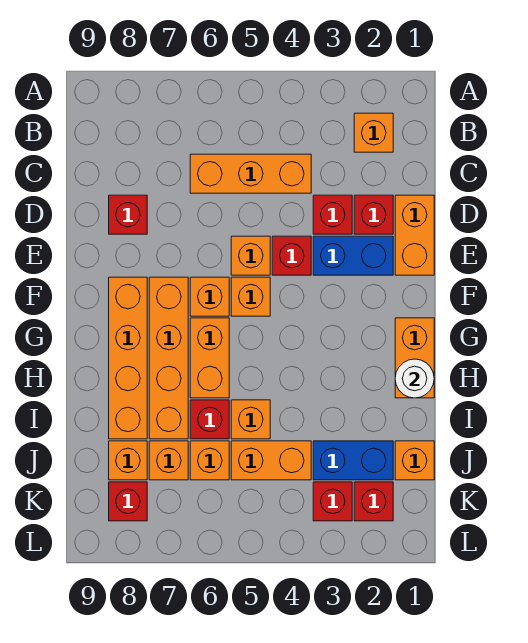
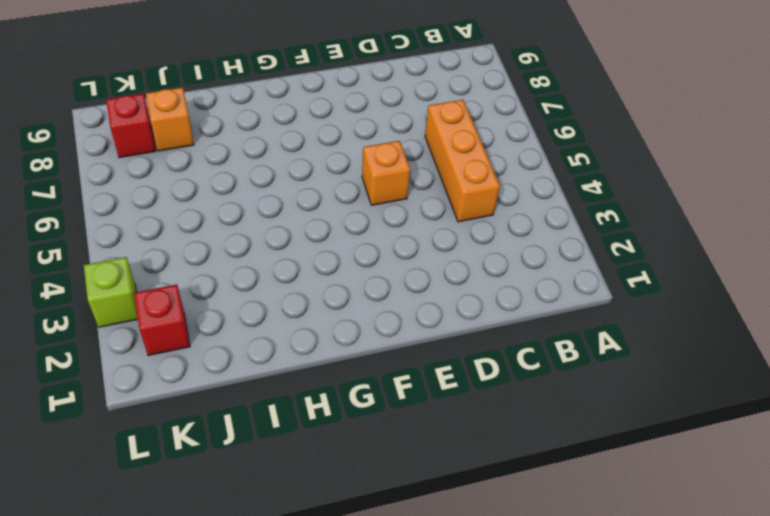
lime brick L3 level 1 -> none
none -> orange brick B2 level 1
none -> orange brick D1:E1 level 1
none -> red brick D2 level 1

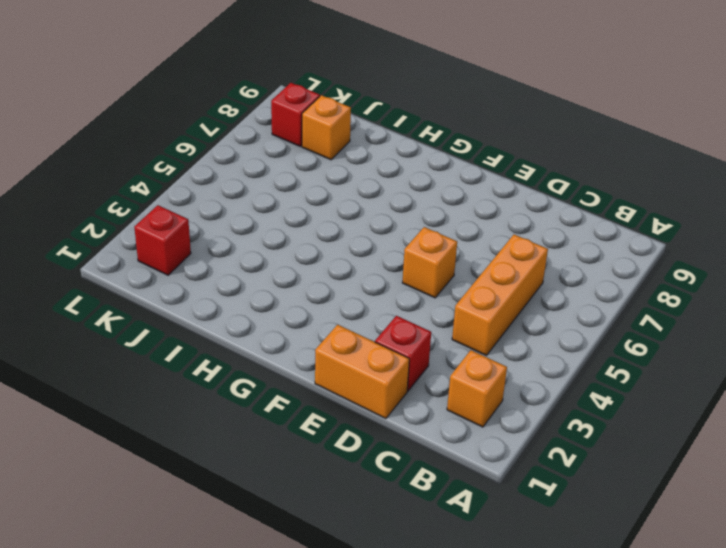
none -> red brick D3 level 1
none -> red brick D8 level 1
none -> blue brick E2:E3 level 1

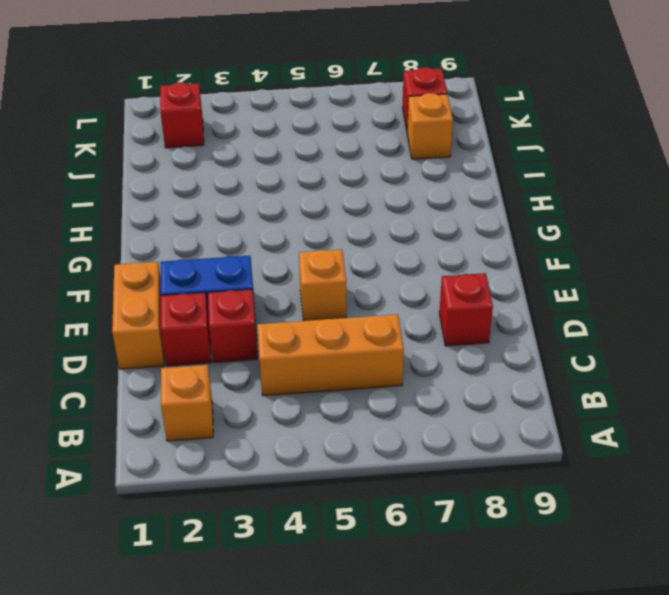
none -> red brick E4 level 1
none -> orange brick F5 level 1
none -> orange brick F6 level 1

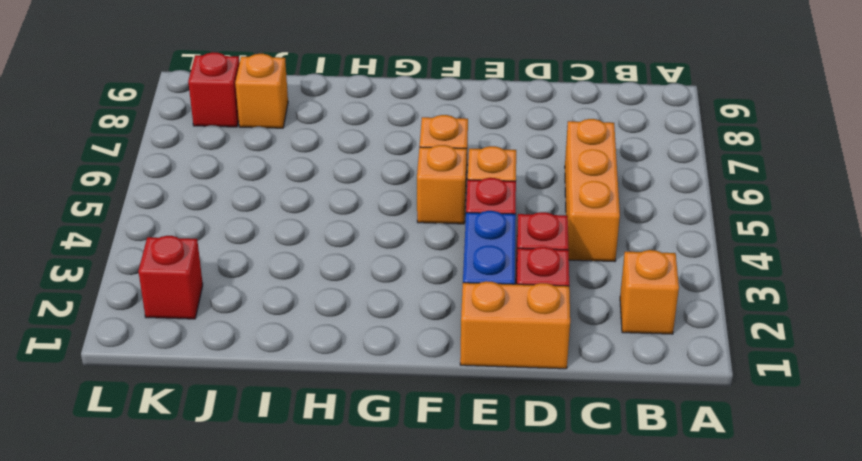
none -> red brick D8 level 1
none -> orange brick F7:I7 level 1
none -> orange brick F8:I8 level 1

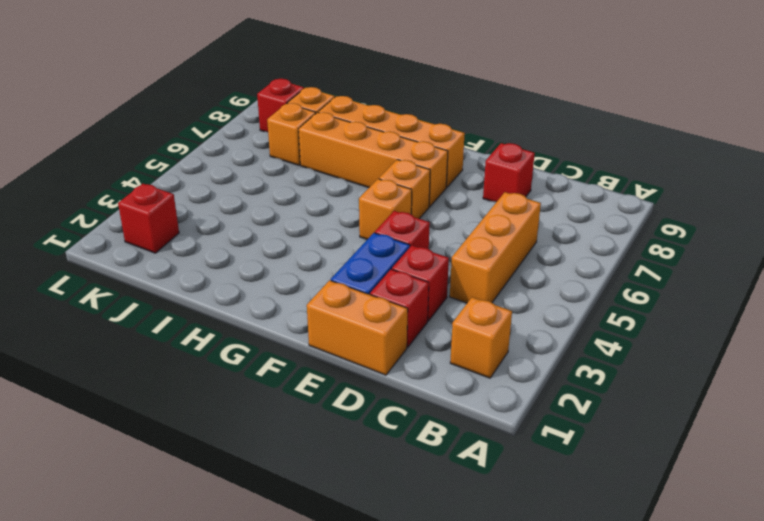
none -> orange brick E5 level 1
none -> orange brick G1:H1 level 1
none -> orange brick G6:H6 level 1

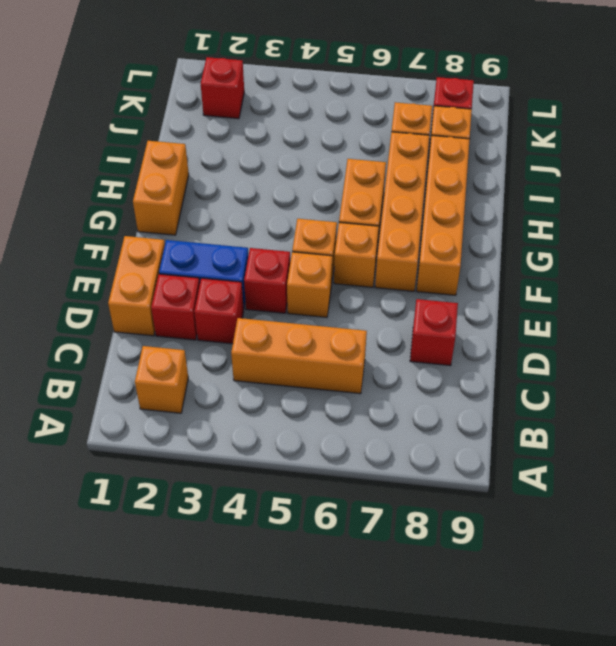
none -> orange brick I5 level 1
none -> red brick I6 level 1
none -> orange brick J1 level 1

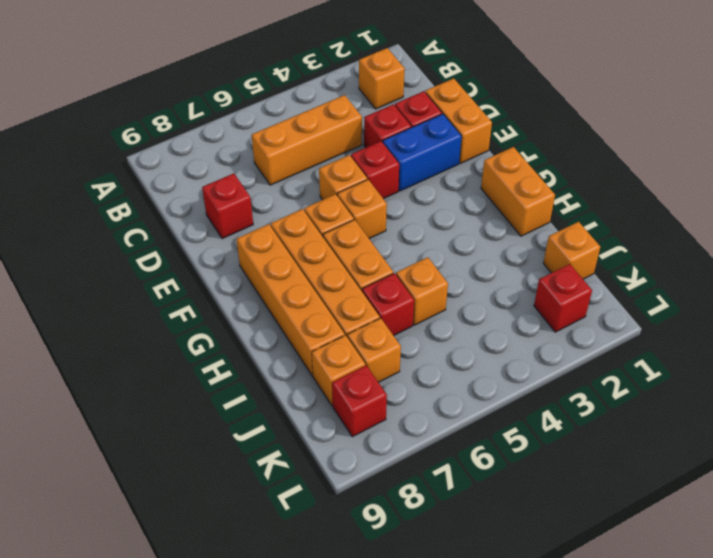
none -> blue brick J2:J3 level 1
none -> orange brick J4:J5 level 1
none -> orange brick J6 level 1

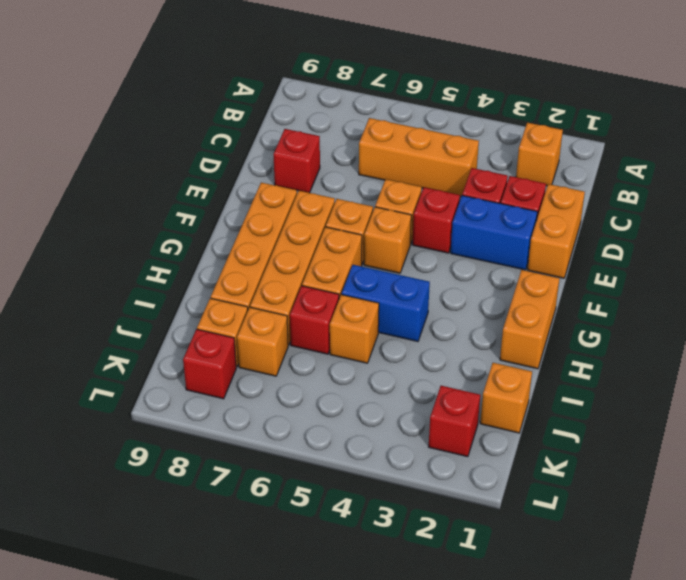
blue brick H4:H5 level 1 -> blue brick J2:J3 level 1
none -> orange brick J4:J5 level 1
none -> orange brick J6 level 1
none -> red brick K3 level 1

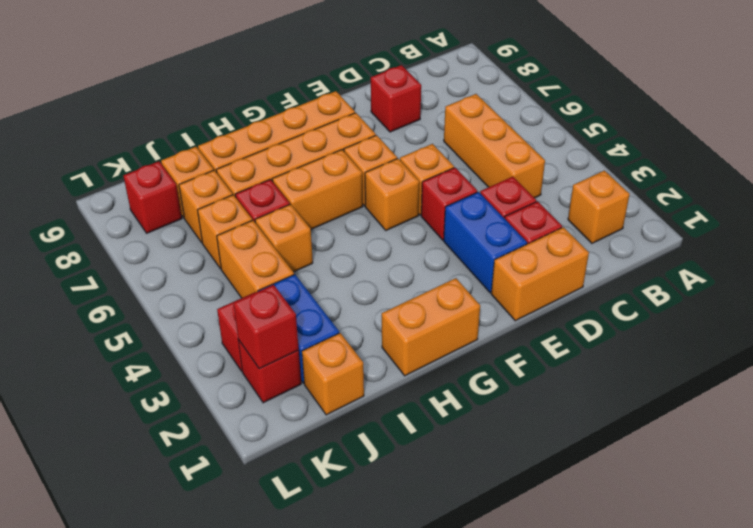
red brick K2 level 2 -> none
none -> white round brick H1 level 2

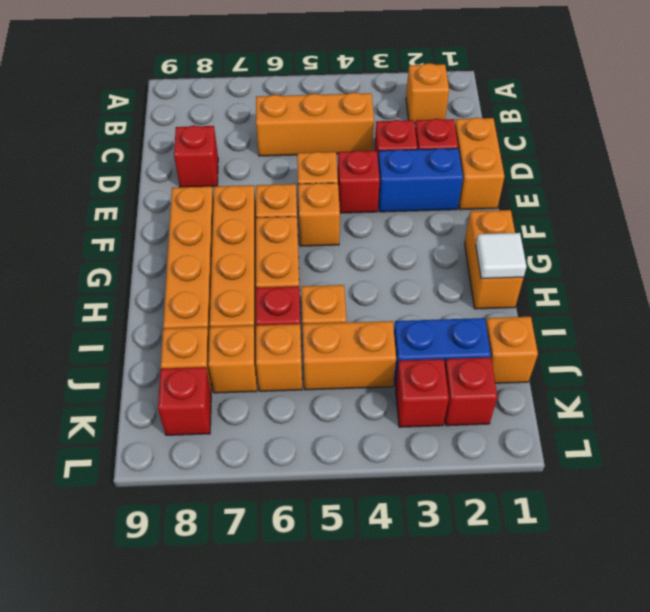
white tile H1 level 2 -> white round brick H1 level 2

